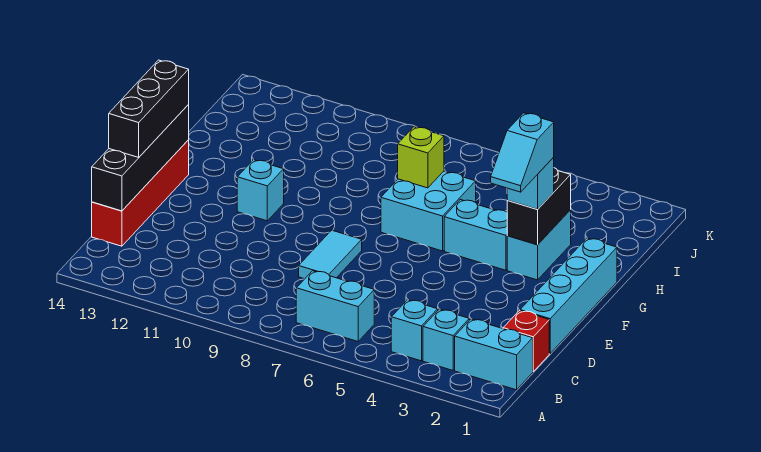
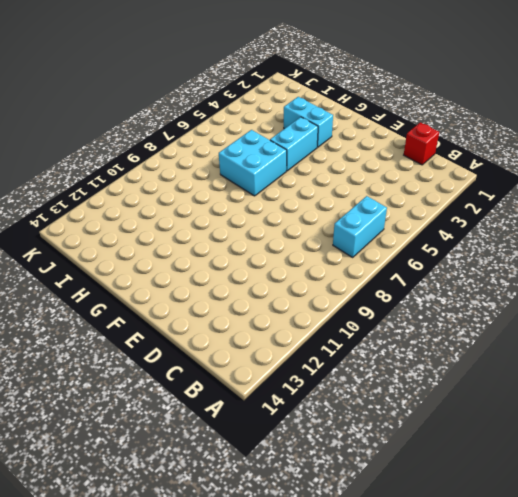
none -> cyan brick B1:B2 level 1
none -> cyan brick B3 level 1
none -> cyan brick B4 level 1

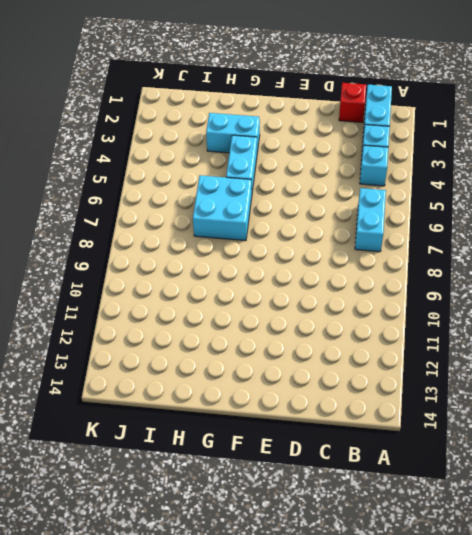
none -> red brick C14:F14 level 1
none -> cyan brick D1:G1 level 1
none -> cyan tile D8:E8 level 1

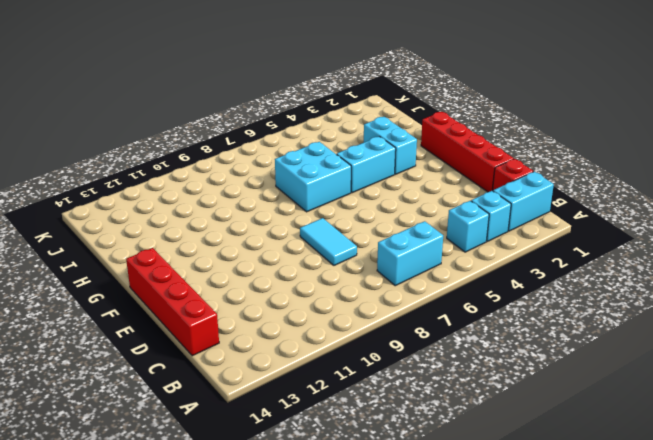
red brick D1:G1 level 1 -> cyan brick D1:G1 level 1
none -> cyan brick F11 level 1
none -> black brick C14:F14 level 2
none -> black brick G3:H3 level 2

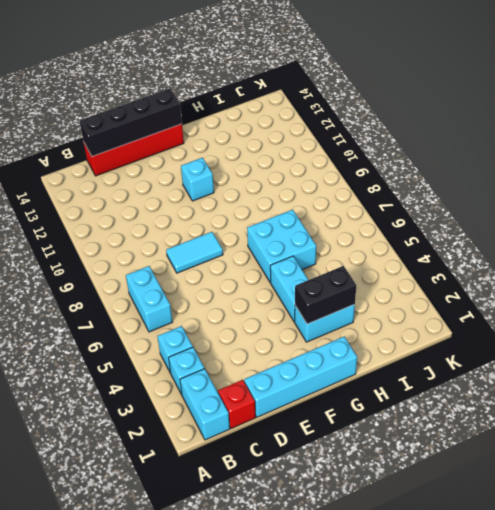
none -> lime brick H7 level 2
none -> black brick D14:F14 level 3
none -> cyan brick G3 level 3

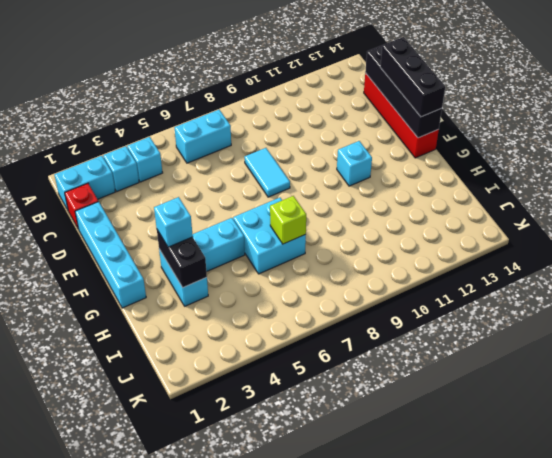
none -> cyan slope F3:G3 level 4 top G

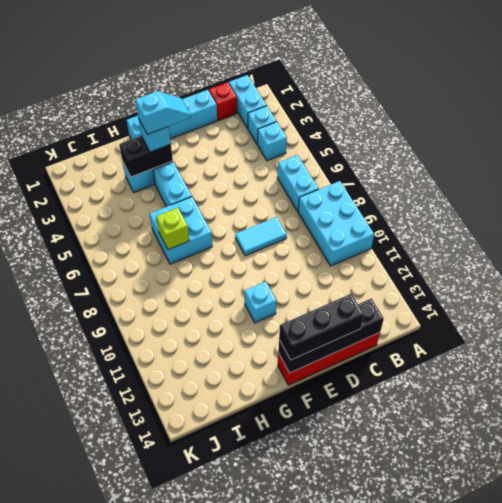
cyan brick A8:B10 level 1 -> none

